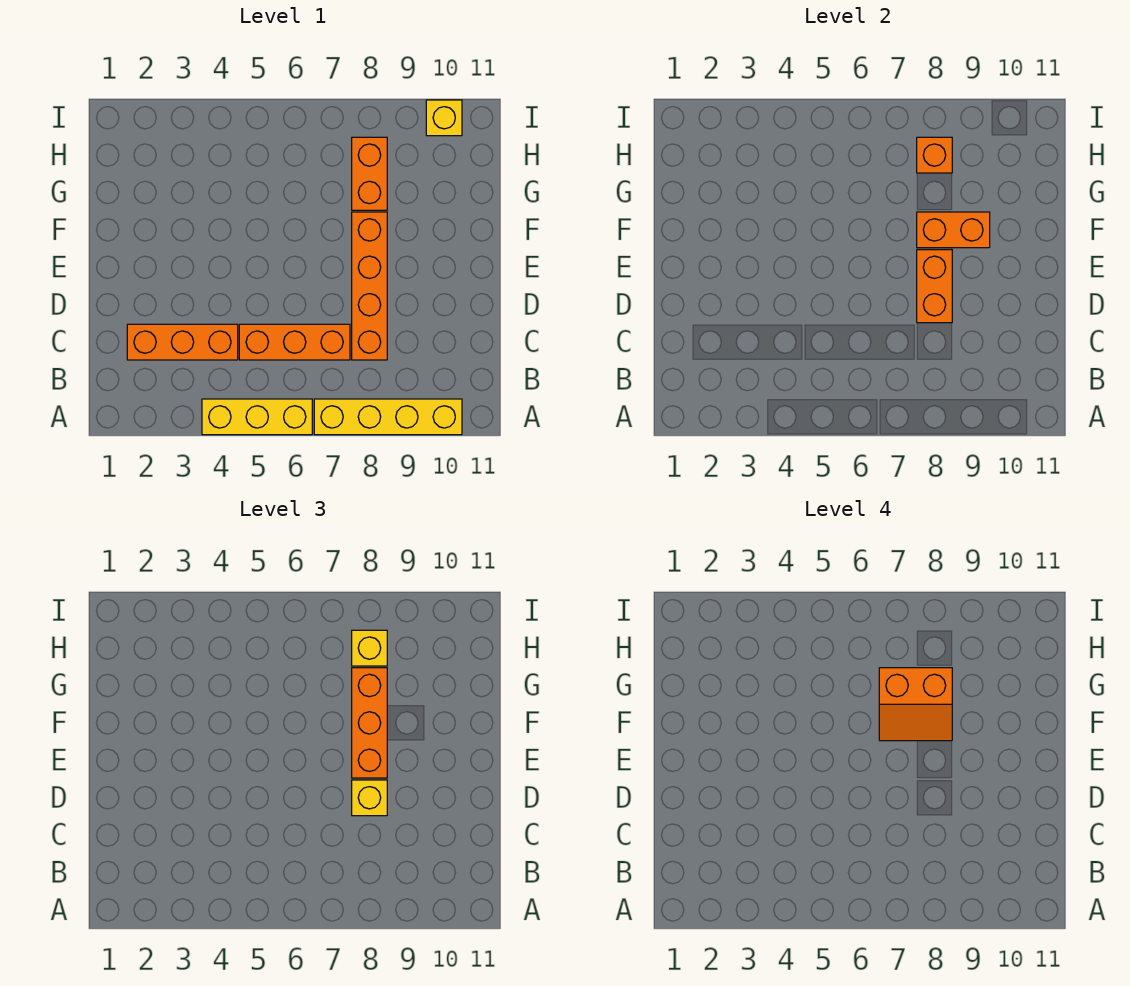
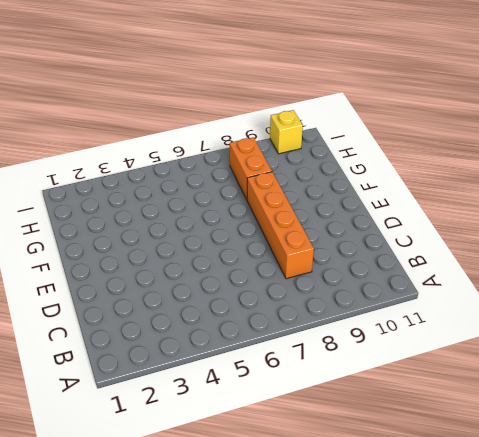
none -> yellow brick A4:A6 level 1
none -> yellow brick A7:A10 level 1
none -> orange brick C2:C4 level 1

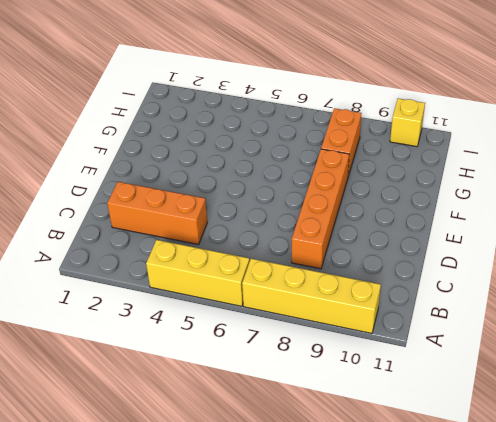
none -> orange brick C5:C7 level 1
none -> orange brick D8:E8 level 2
none -> orange brick F8:F9 level 2

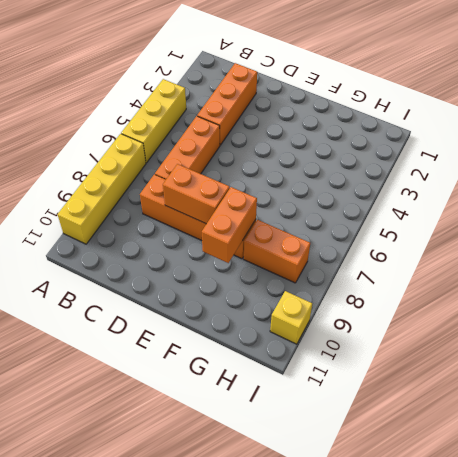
none -> orange brick H8 level 2
none -> yellow brick D8 level 3
none -> orange brick E8:G8 level 3

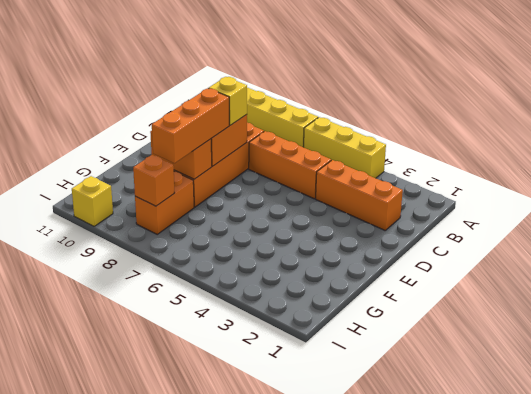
none -> yellow brick H8 level 3
none -> orange slope F7:G8 level 4 top G

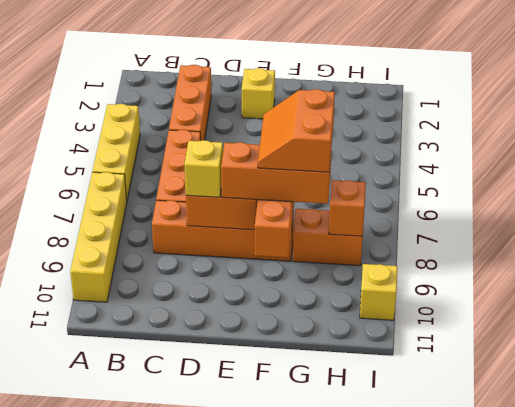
yellow brick E2 level 1 -> yellow brick H8 level 3

